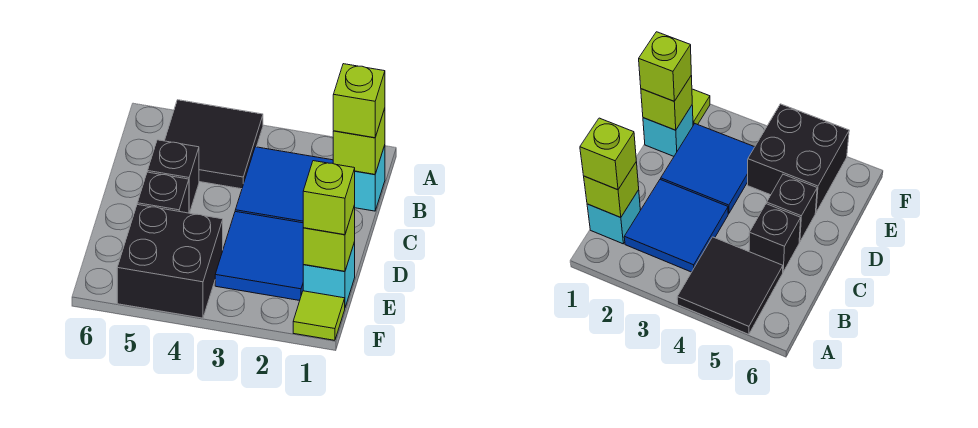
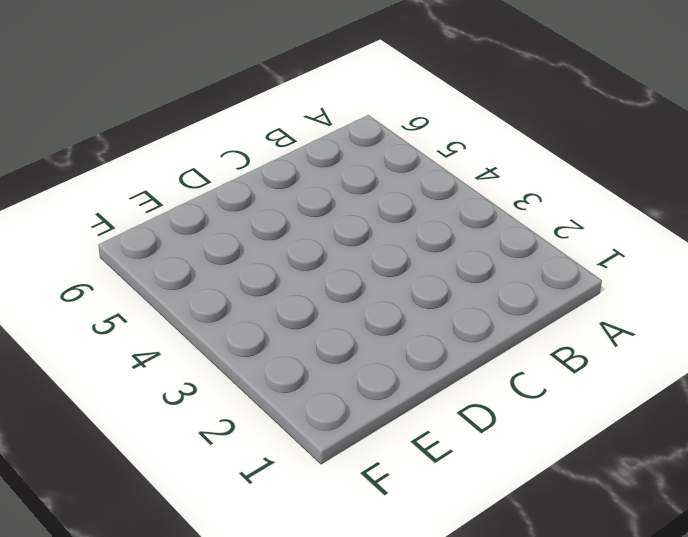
none -> black tile A4:B5 level 1
none -> cyan brick B1 level 1
none -> blue tile B2:C3 level 1

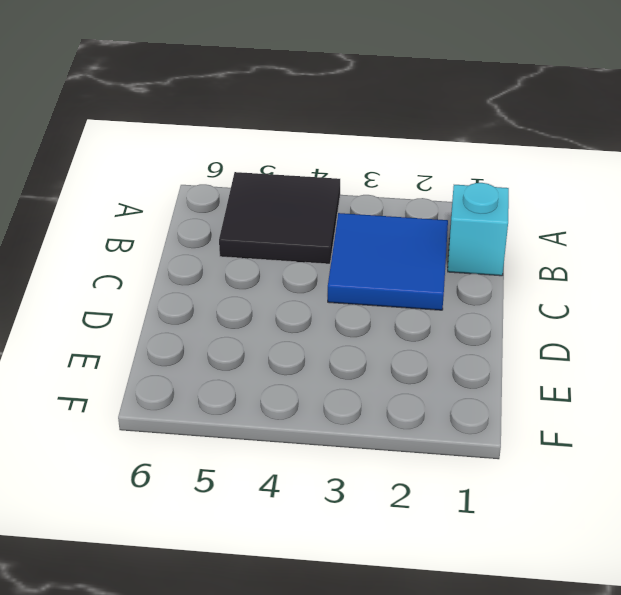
none -> black brick C5 level 1
none -> blue tile D2:E3 level 1
none -> black brick D5 level 1

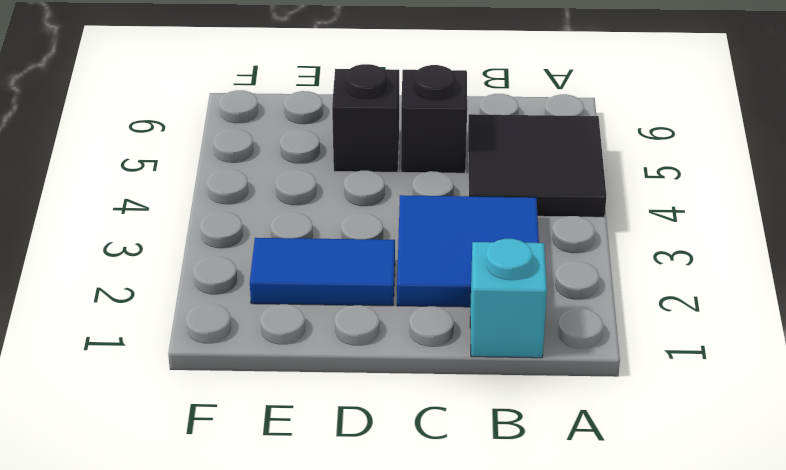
blue tile D2:E2 level 1 -> blue tile D2:E3 level 1
none -> cyan brick E1 level 1
none -> black brick E4:F5 level 1
none -> lime tile F1 level 1

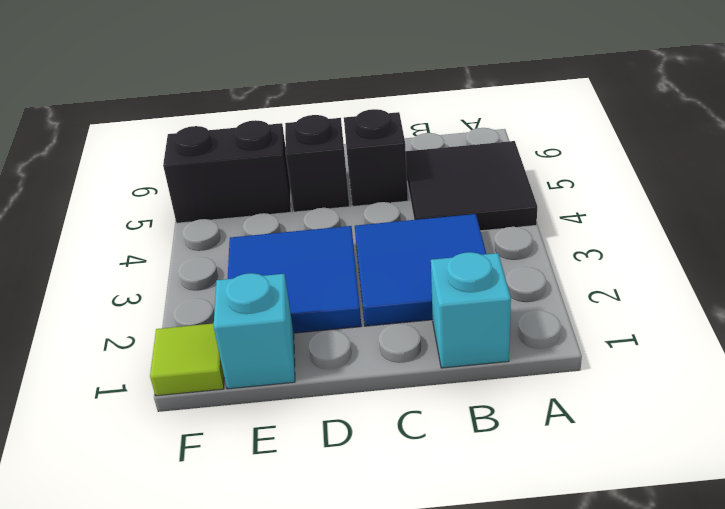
black brick E5:F5 level 1 -> black brick E4:F5 level 1
none -> lime brick B1 level 2
none -> lime brick E1 level 2
none -> lime brick B1 level 3

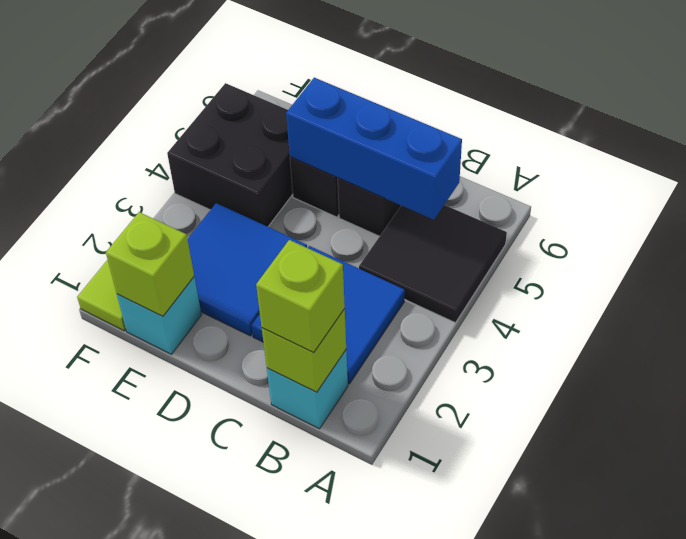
blue brick B5:D5 level 2 -> none
none -> lime brick E1 level 3

